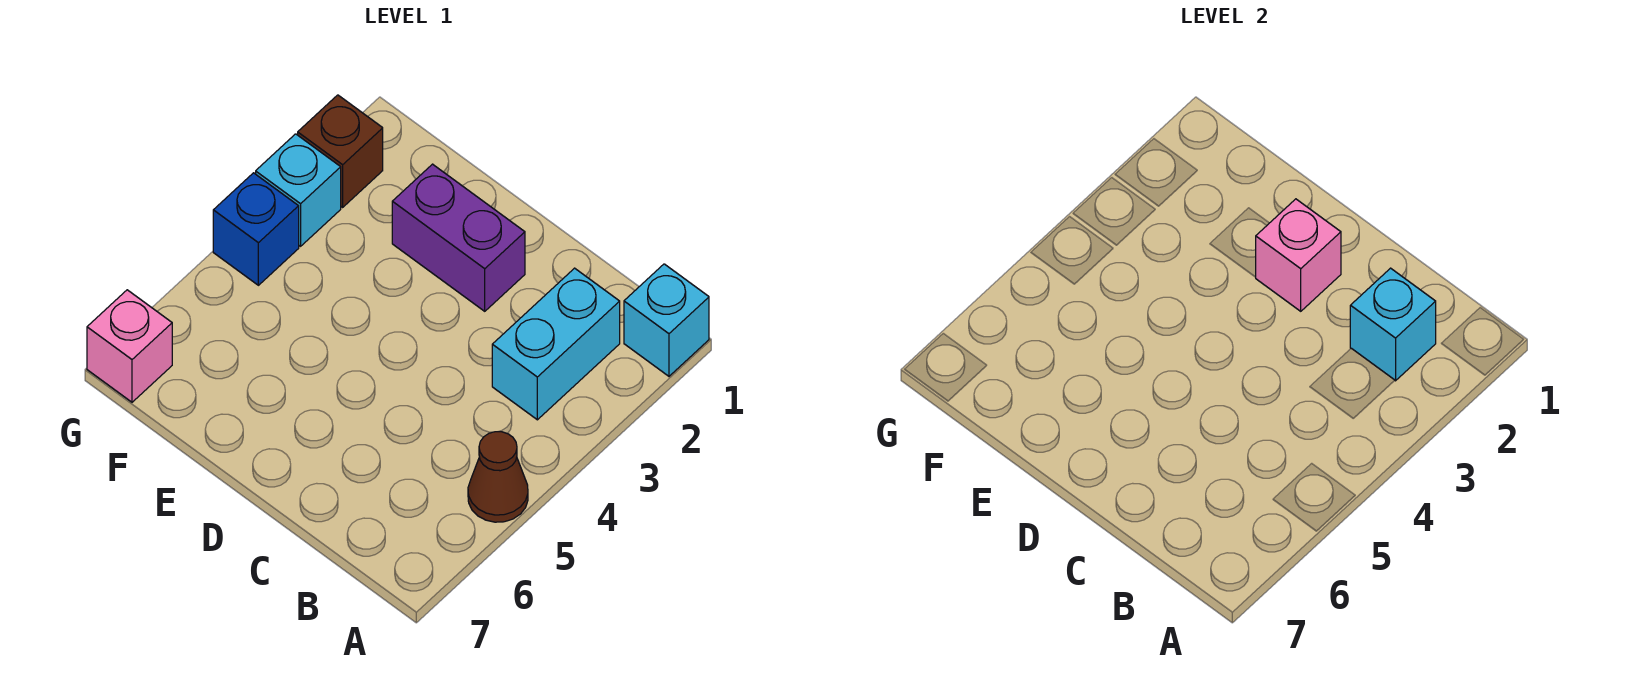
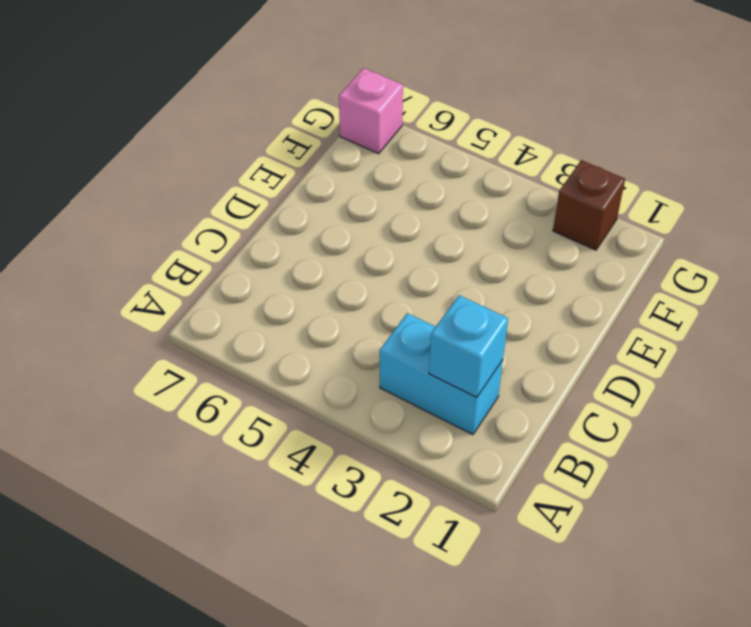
none -> cyan brick A1 level 1
none -> brown cone A5 level 1

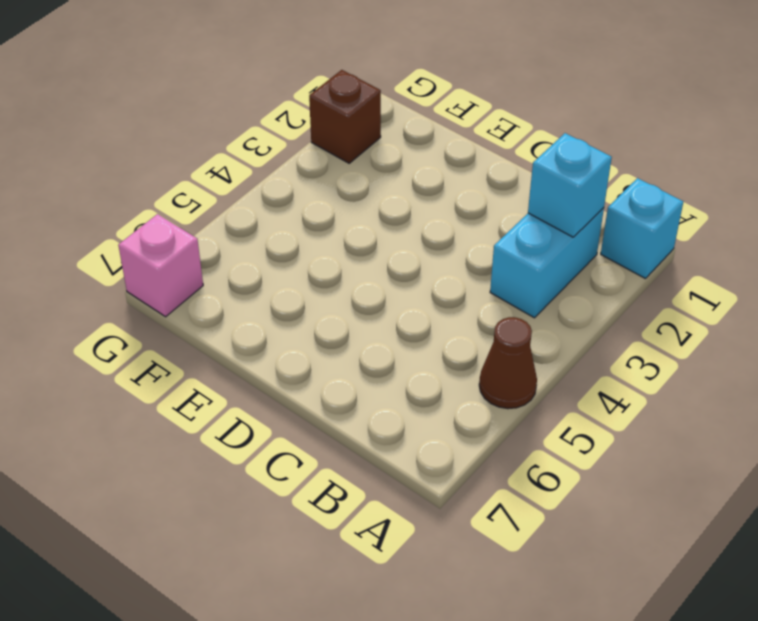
none -> purple brick D2:E2 level 1
none -> cyan brick G3 level 1

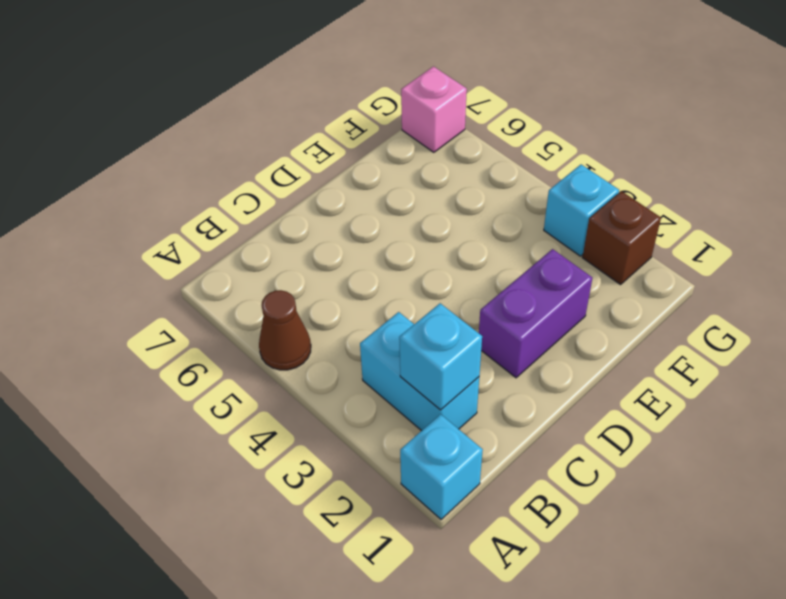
none -> blue brick G4 level 1
none -> pink brick D2 level 2

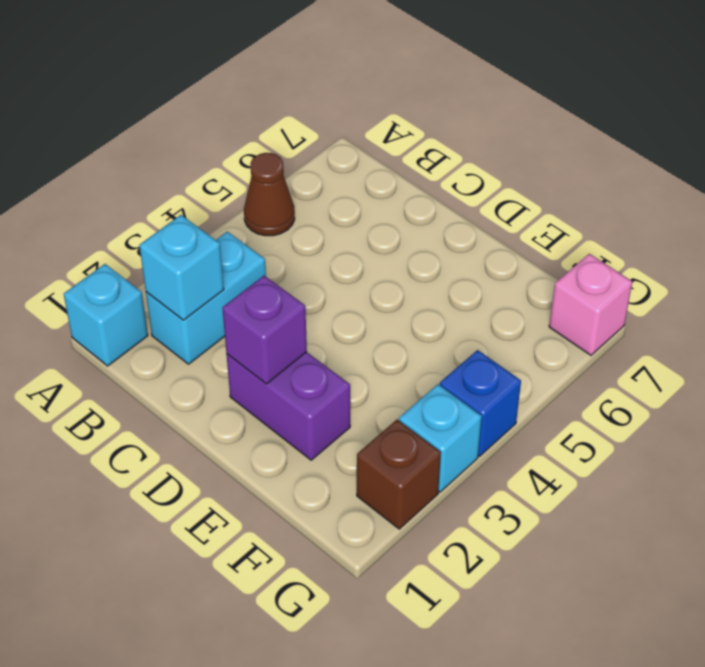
purple brick D2 level 2 -> pink brick D2 level 2

